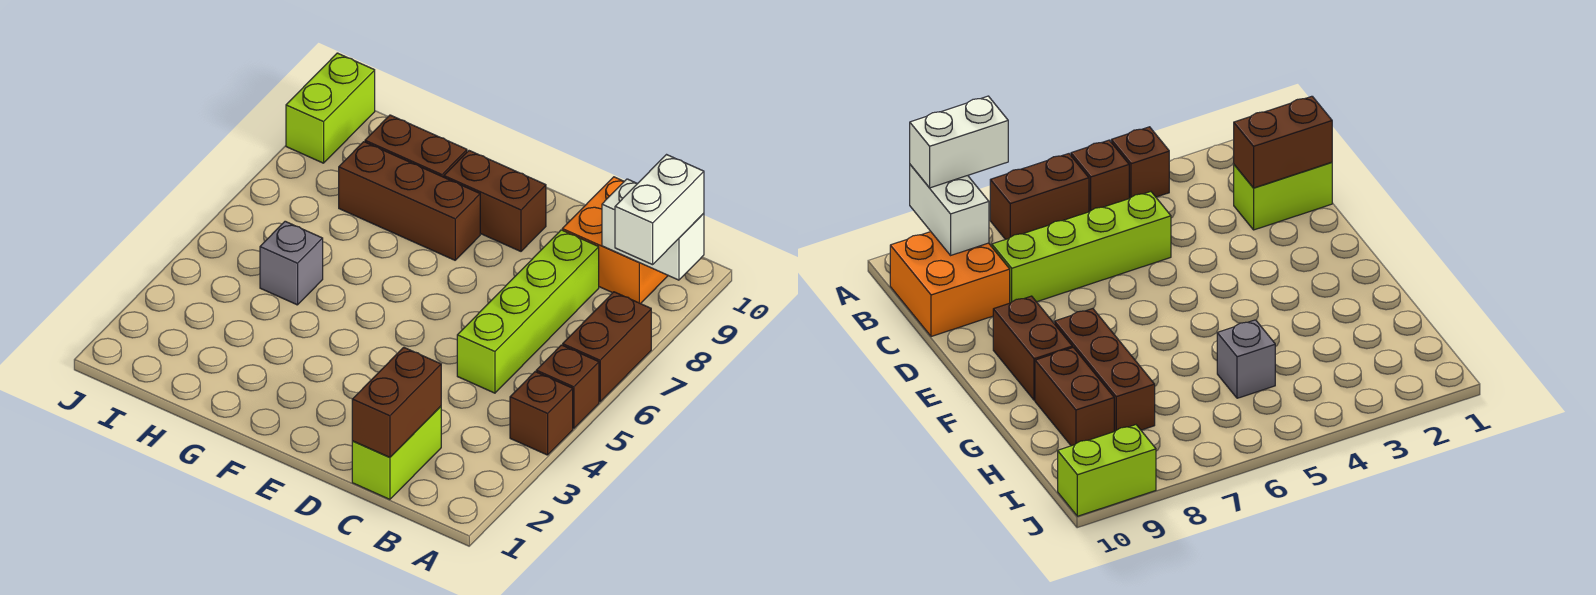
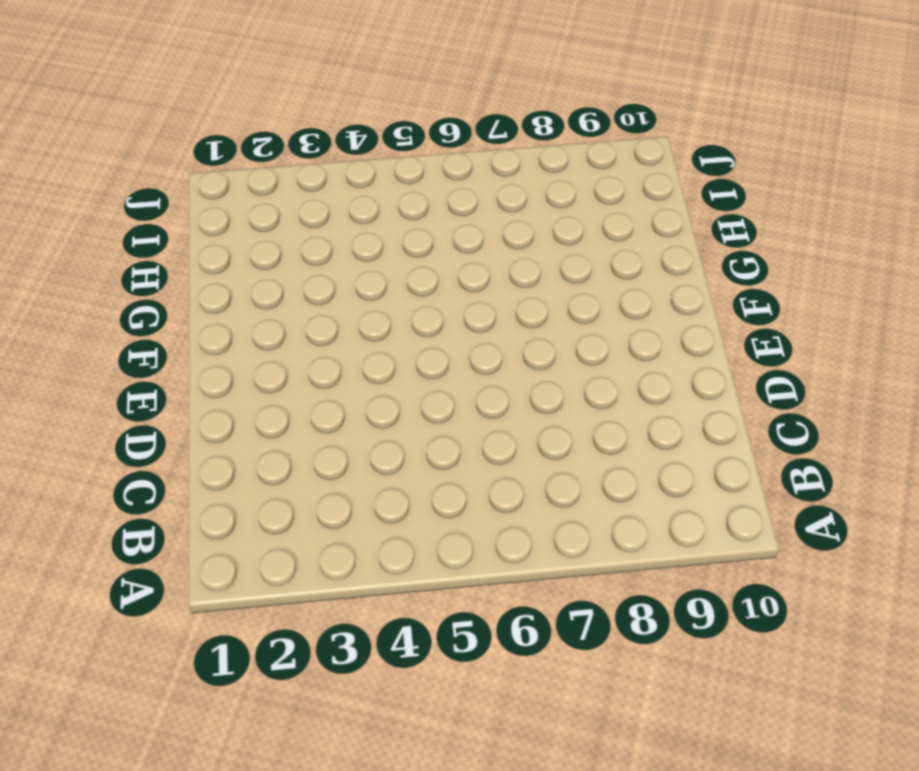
none -> brown brick A4 level 1
none -> brown brick A5 level 1
none -> brown brick A6:A7 level 1

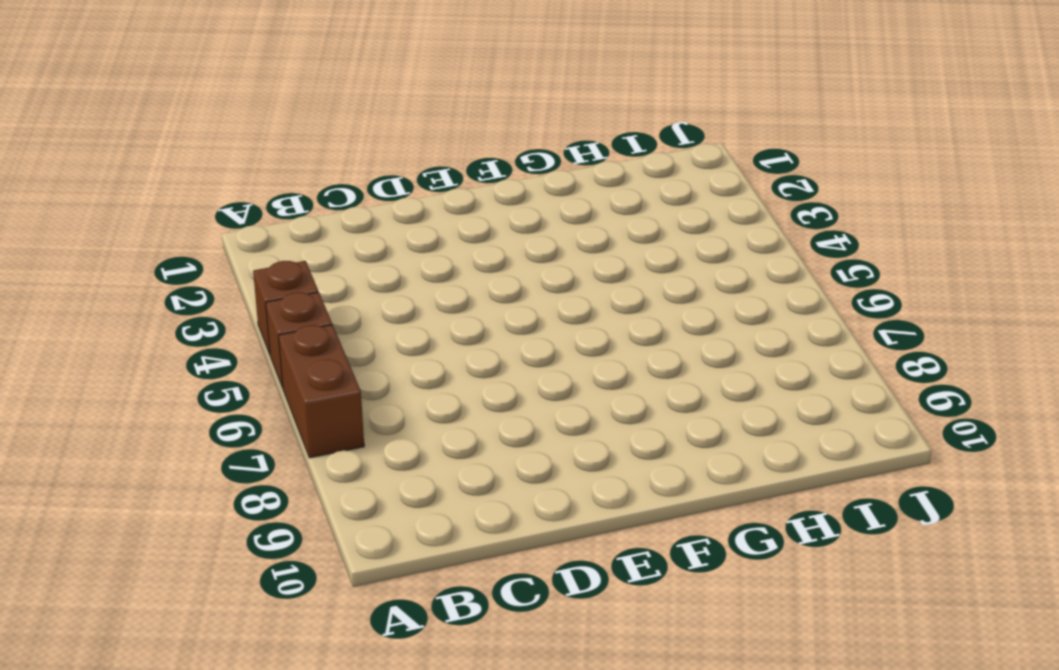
none -> orange brick B9:C10 level 1
none -> lime brick C1:C2 level 1
none -> lime brick C5:C8 level 1

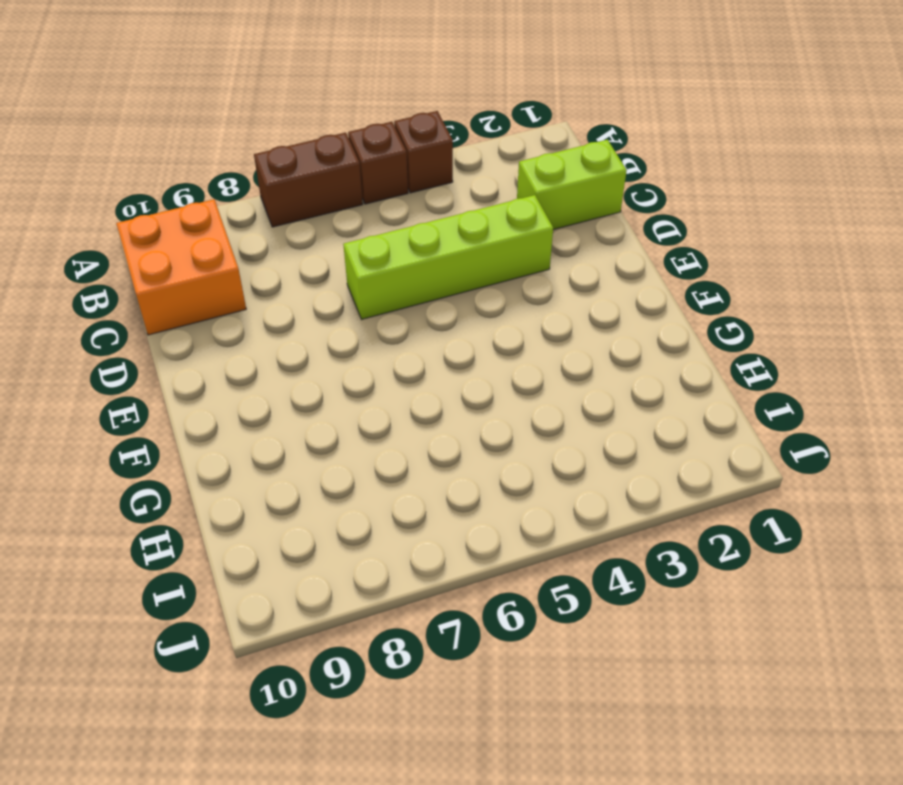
lime brick D3:D6 level 1 -> lime brick C5:C8 level 1
none -> brown brick E9:F9 level 1
none -> brown brick F8:H8 level 1
none -> brown brick G9:H9 level 1

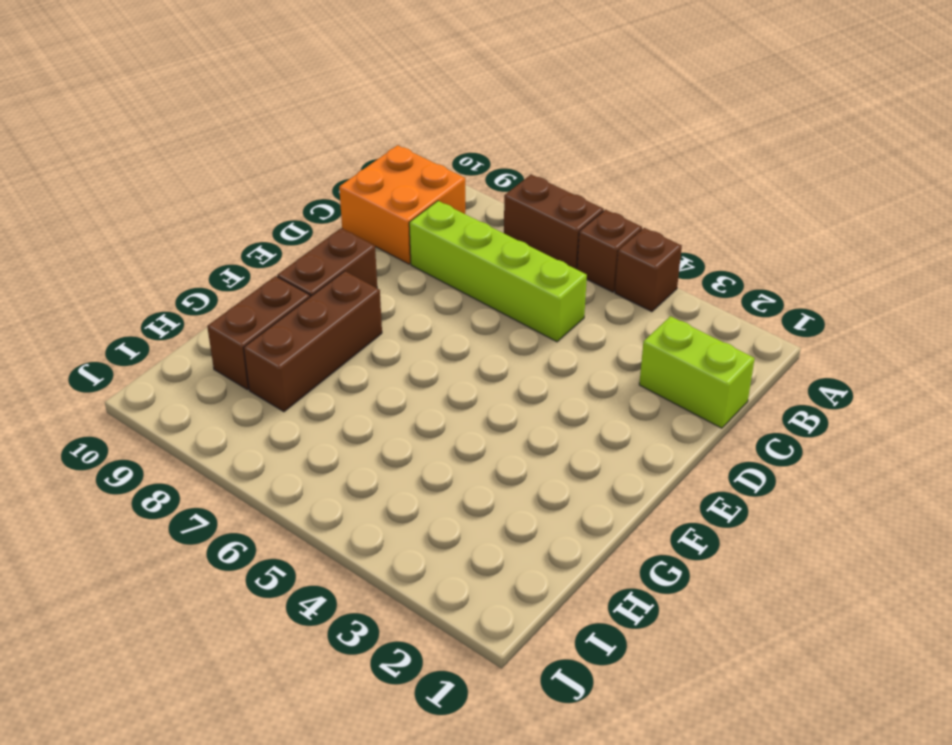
none -> grey brick H5 level 1
none -> lime brick J9:J10 level 1
none -> white brick A9:B9 level 2

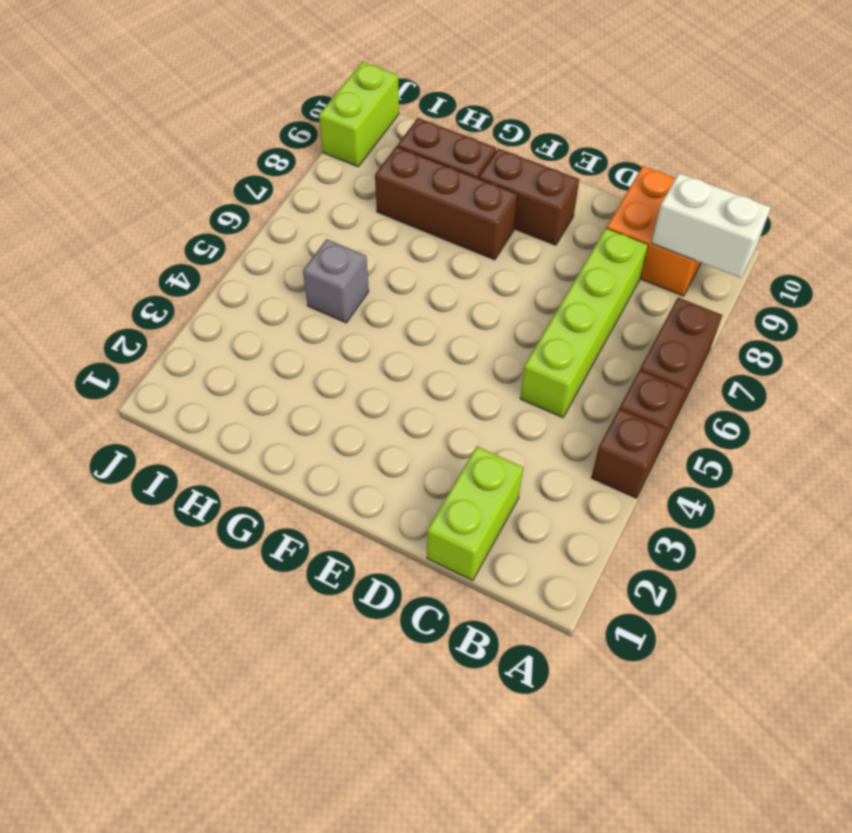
none -> brown brick C1:C2 level 2
none -> white brick A8:A9 level 3

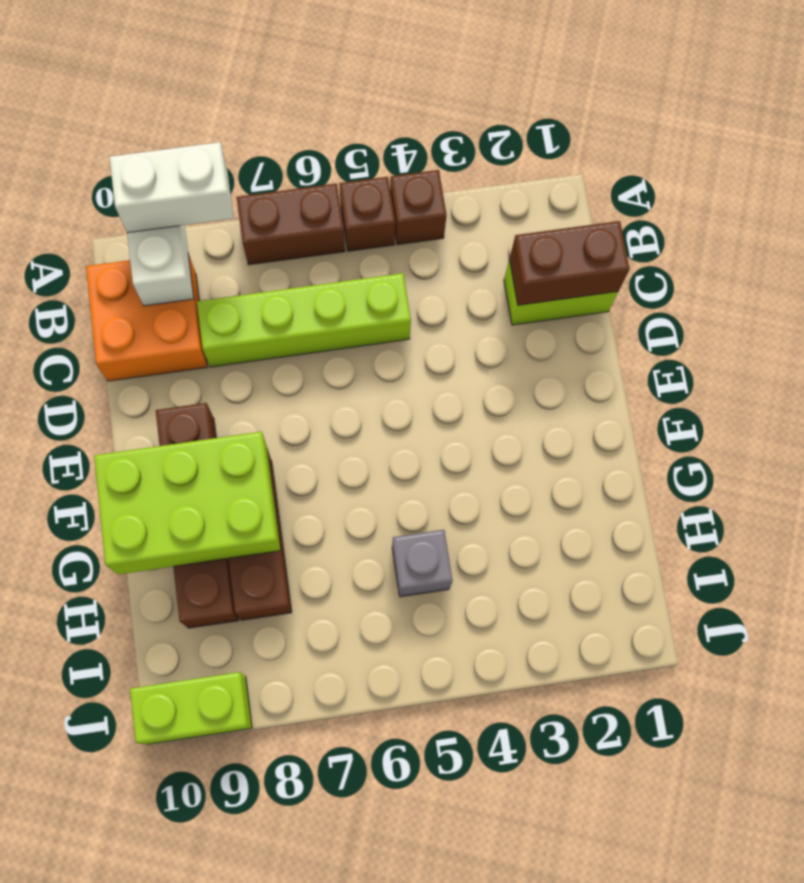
lime brick F8:G10 level 2 -> none

